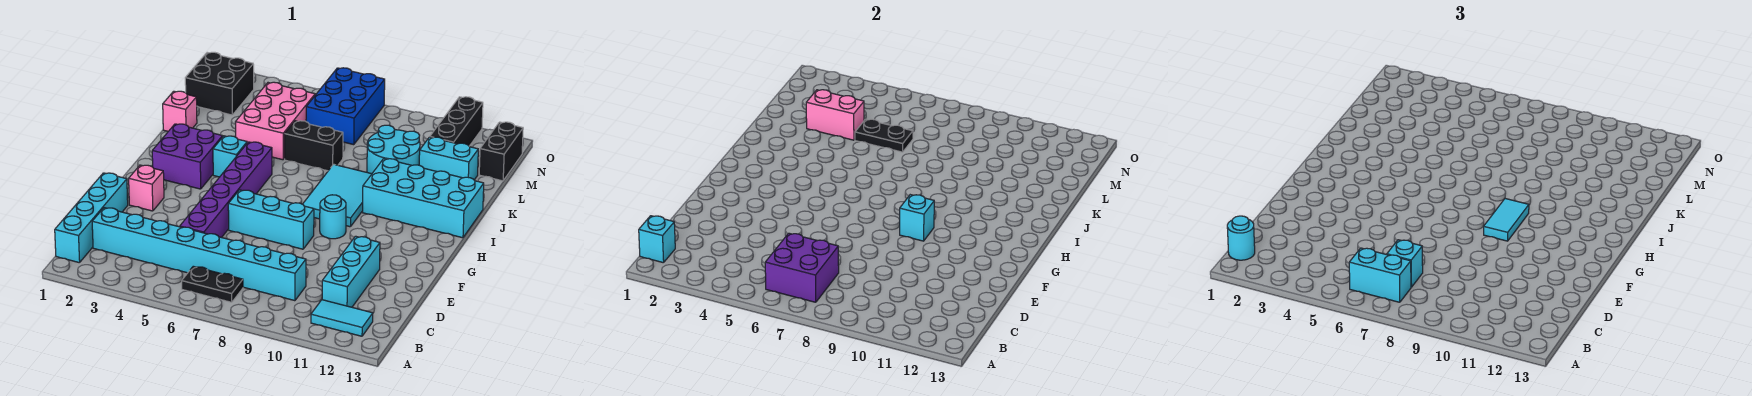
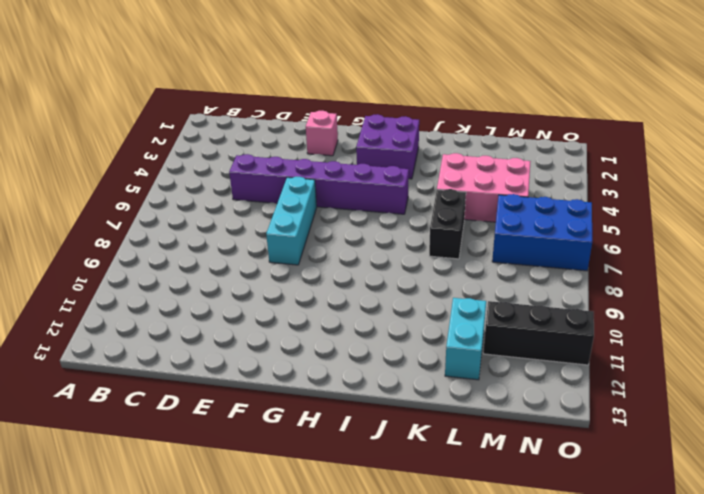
none -> cyan brick B1:E1 level 1
none -> black plate B6:B7 level 1
none -> cyan tile B11:B12 level 1
none -> cyan brick C2:C9 level 1

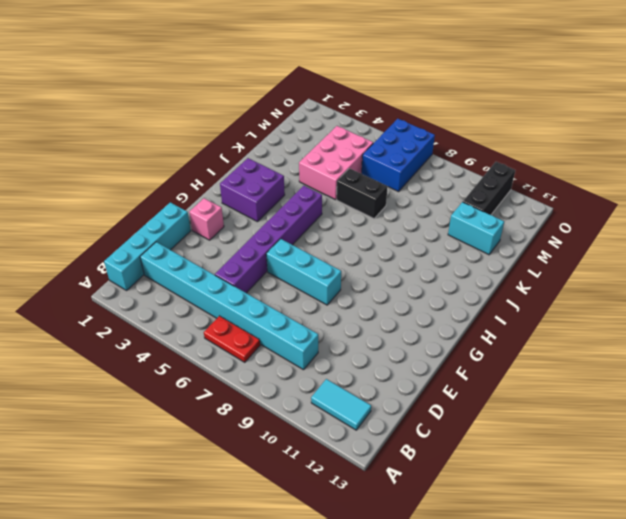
red plate B6:B7 level 1 -> black plate B6:B7 level 1
none -> cyan brick C11:E11 level 1
none -> cyan round brick G9 level 1
none -> cyan tile H8:J9 level 1
none -> cyan brick I4 level 1

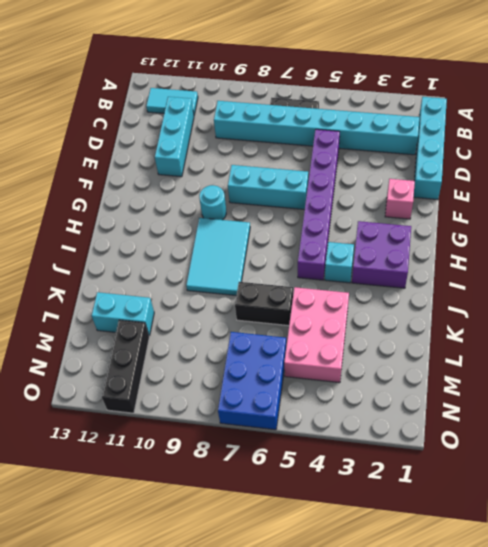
none -> cyan brick I10:J13 level 1
none -> pink brick K1 level 1
none -> cyan round brick K9:L10 level 1
none -> black brick M1:N2 level 1

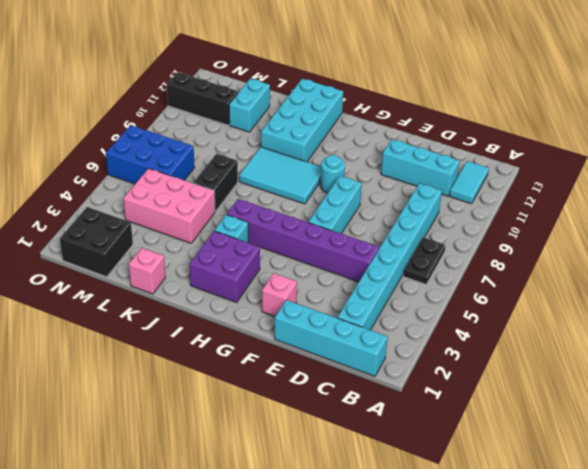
none -> cyan round brick K9:L10 level 1
none -> black brick M13:N13 level 1
none -> cyan brick B1 level 2
none -> purple brick B6:C7 level 2

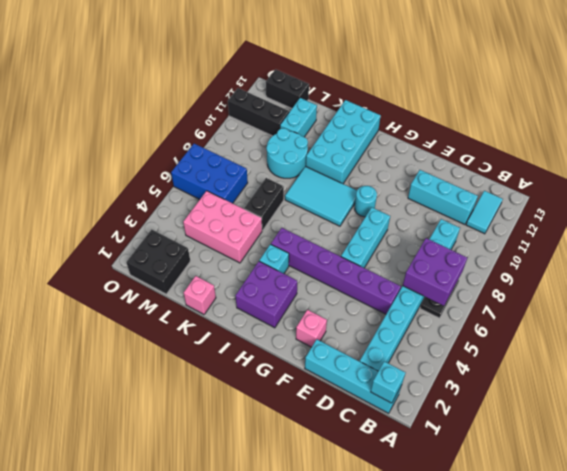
none -> cyan brick G9 level 2
none -> pink brick L3:L4 level 2
none -> black plate L5:L6 level 2
none -> cyan round brick B1 level 3

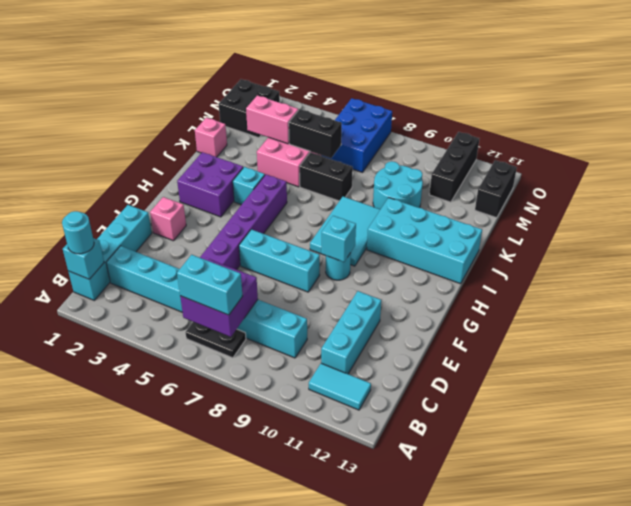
black brick L5:L6 level 2 -> black plate L5:L6 level 2
none -> cyan brick L11:L12 level 1
none -> cyan brick C7 level 3
none -> cyan tile G9:H9 level 3

